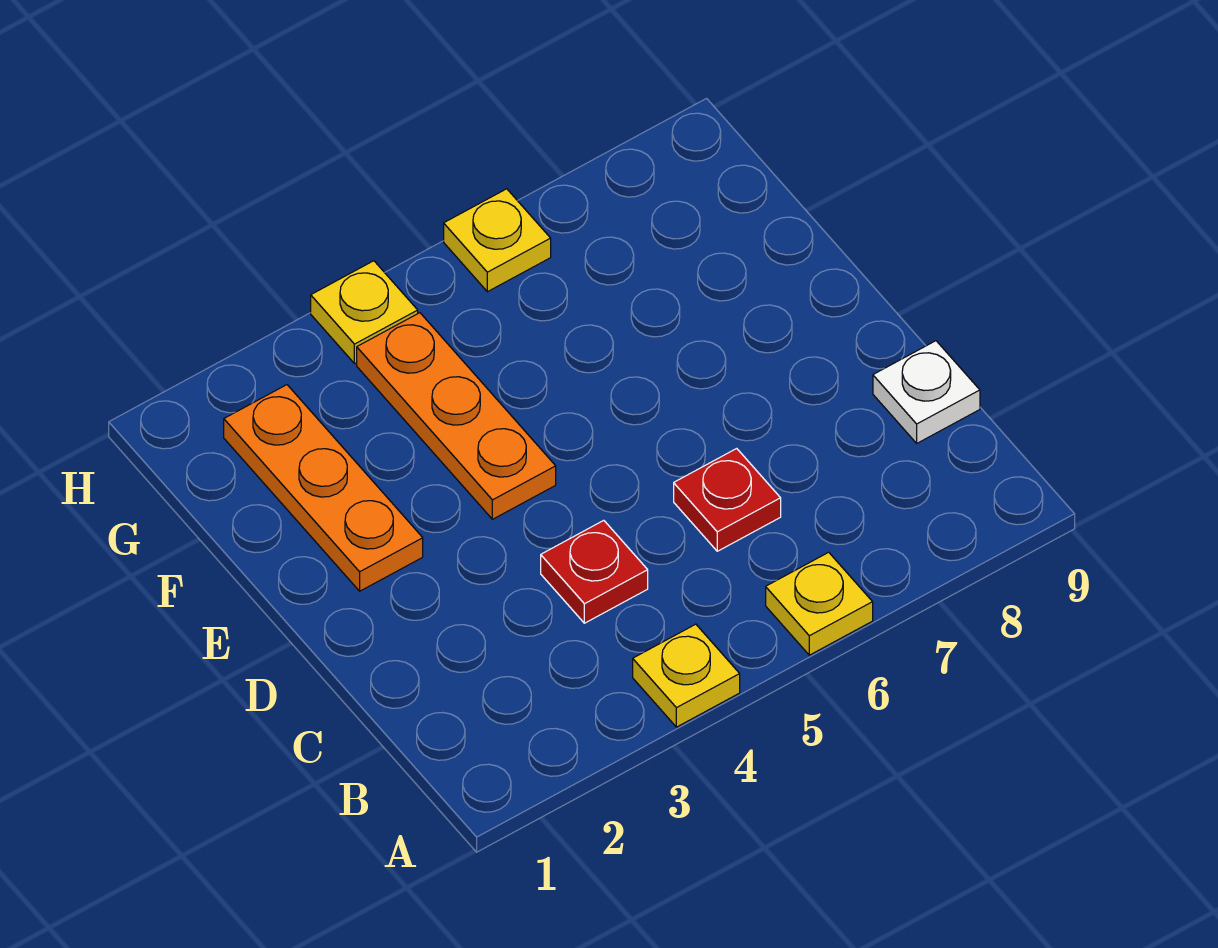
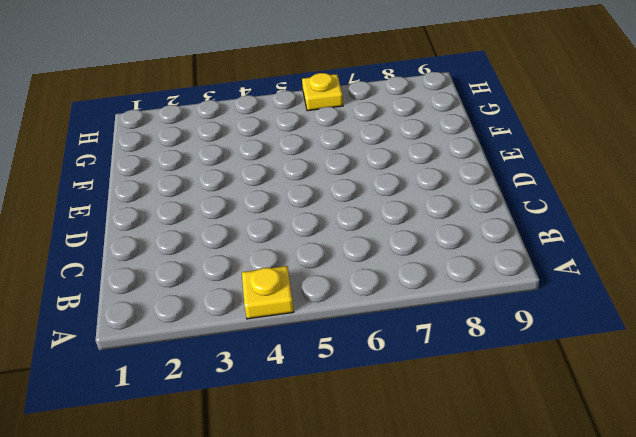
none -> yellow plate A6 level 1
none -> red plate C4 level 1

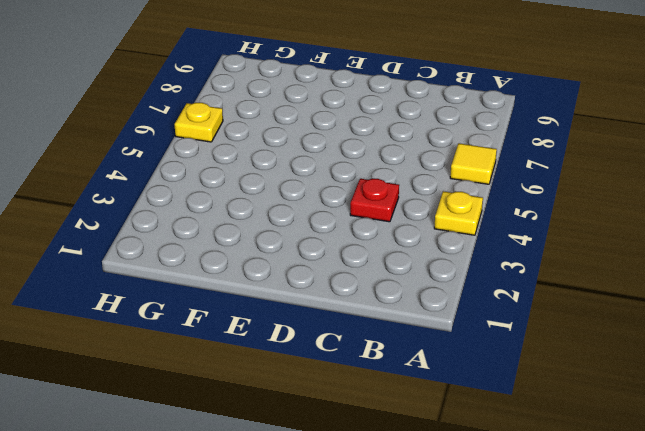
yellow tile A6 level 1 -> yellow plate A6 level 1
none -> red plate C6 level 1
none -> white plate C9 level 1

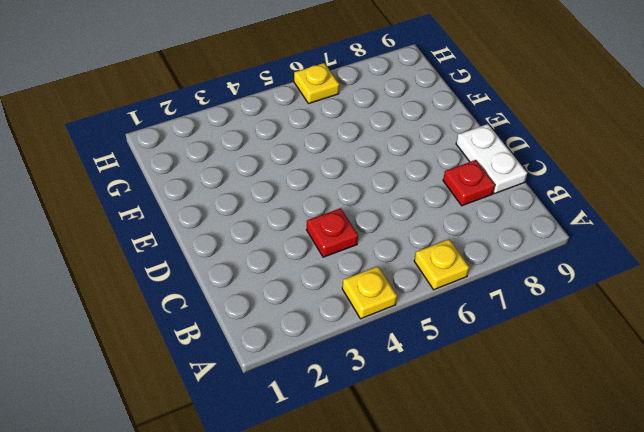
red plate C8 level 1 -> red plate C6 level 1
white plate C9:D9 level 1 -> white plate C9 level 1
none -> orange plate E2:G2 level 1
none -> orange plate E4:G4 level 1

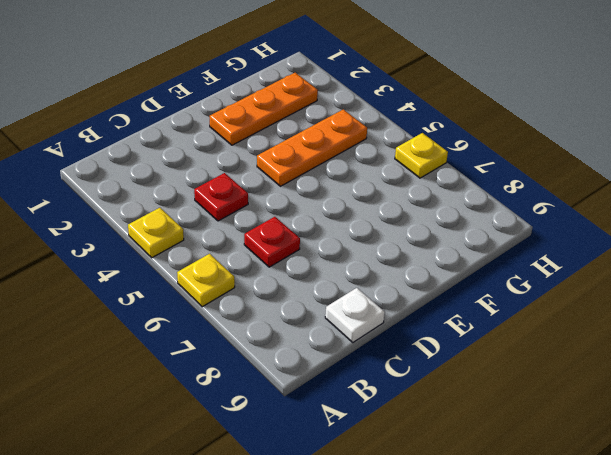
none -> yellow plate H4 level 1

